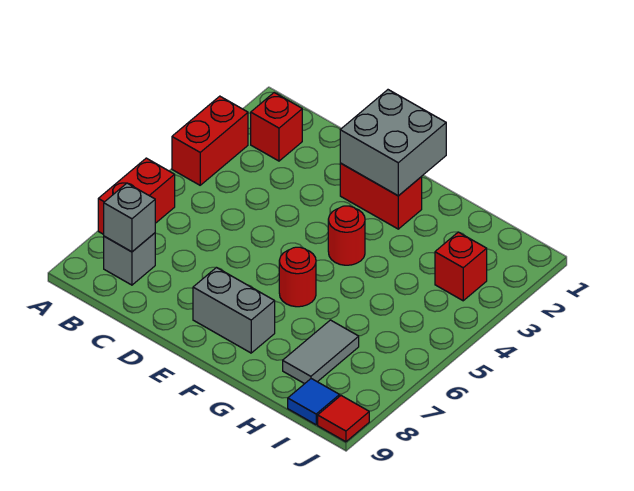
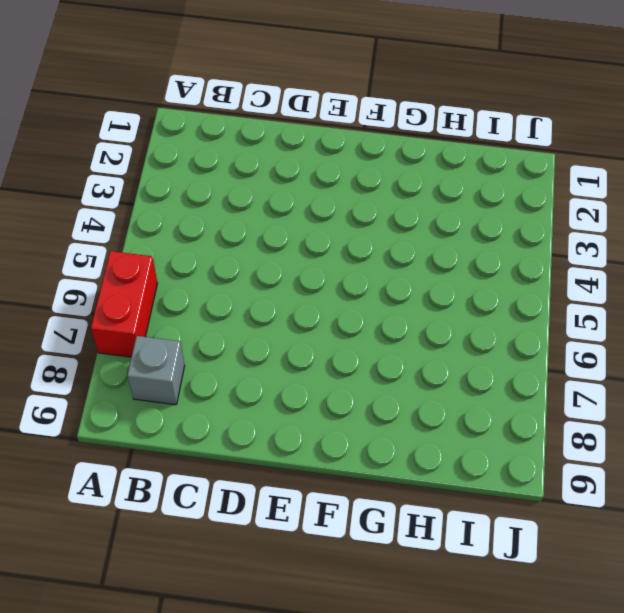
none -> red brick A3:A4 level 1
none -> red brick B2 level 1
none -> red brick E2:F2 level 1

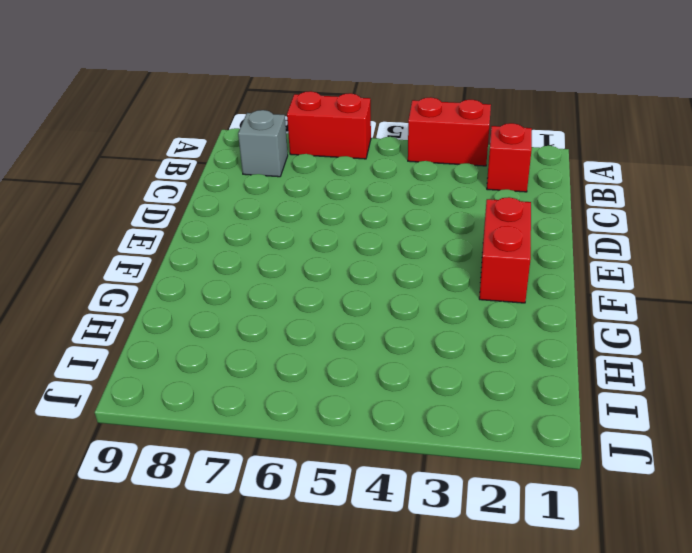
none -> grey brick E8:F8 level 1
none -> red round brick F4 level 1
none -> red round brick F6 level 1

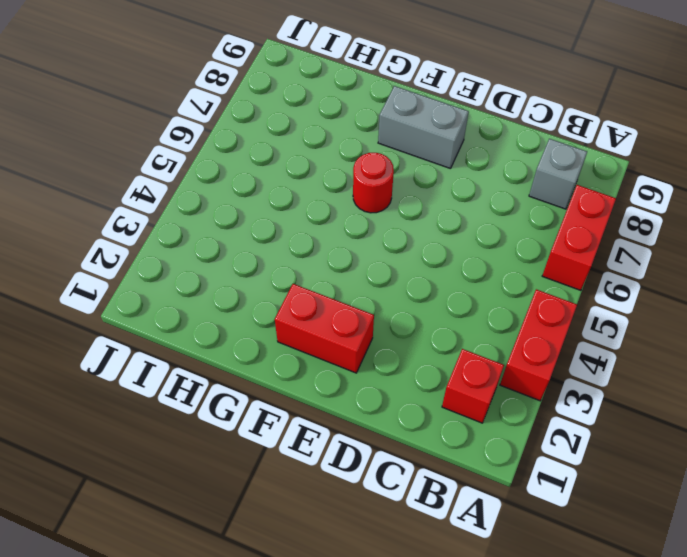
none -> red round brick F4 level 1
none -> grey tile H7:H8 level 1
none -> red brick I3 level 1

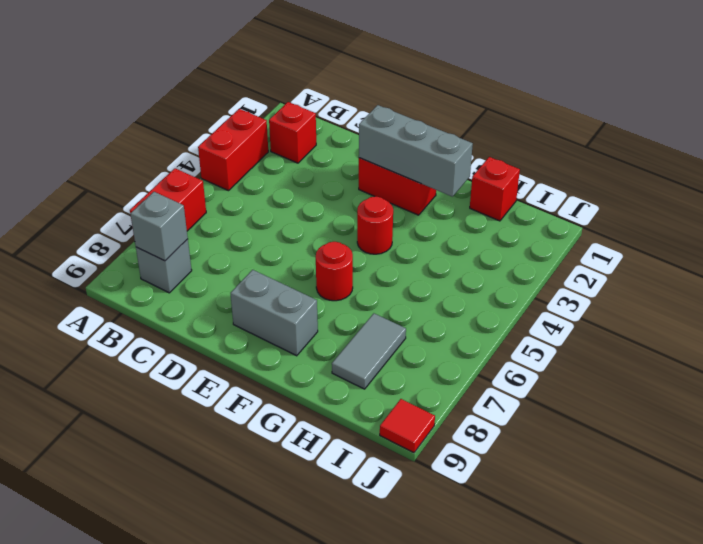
grey brick E2:G2 level 2 -> grey brick E1:F2 level 2
red brick H1 level 1 -> red brick I3 level 1
none -> blue tile I9 level 1

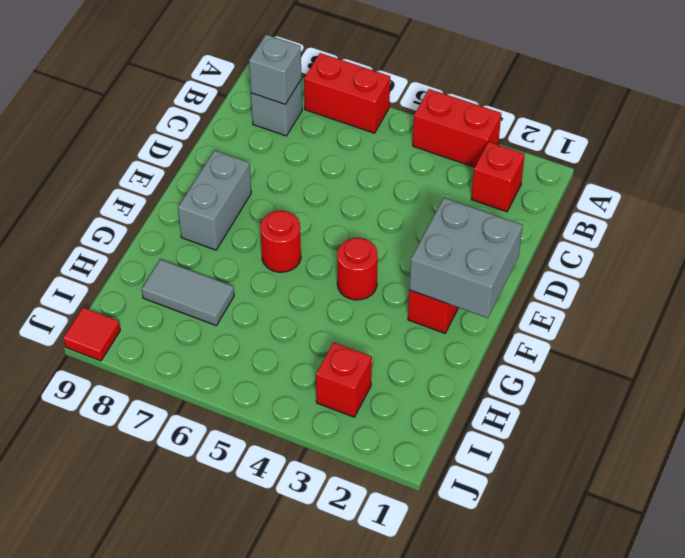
none -> blue tile I9 level 1

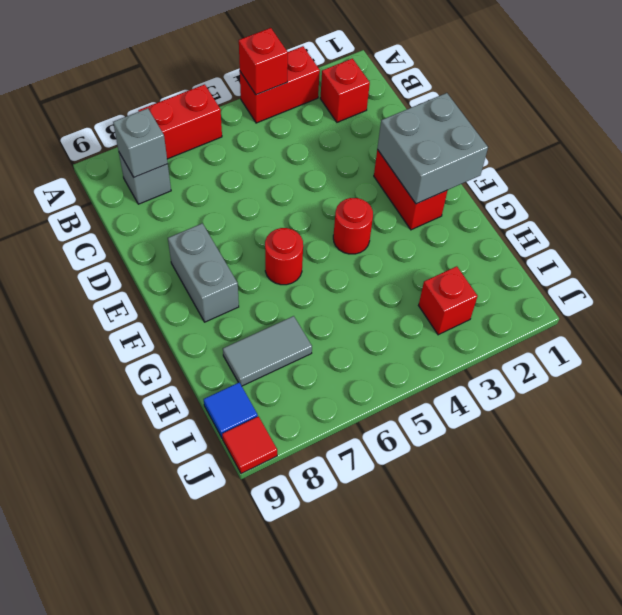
red brick A4 level 2 -> none

